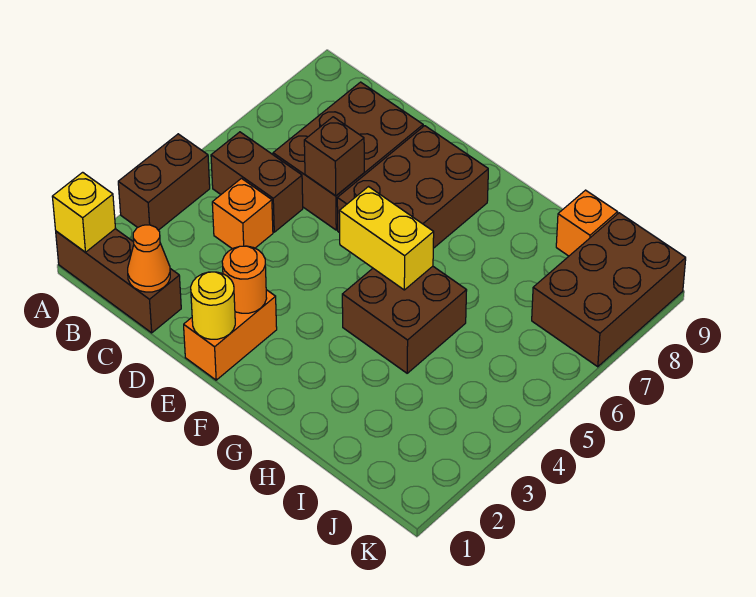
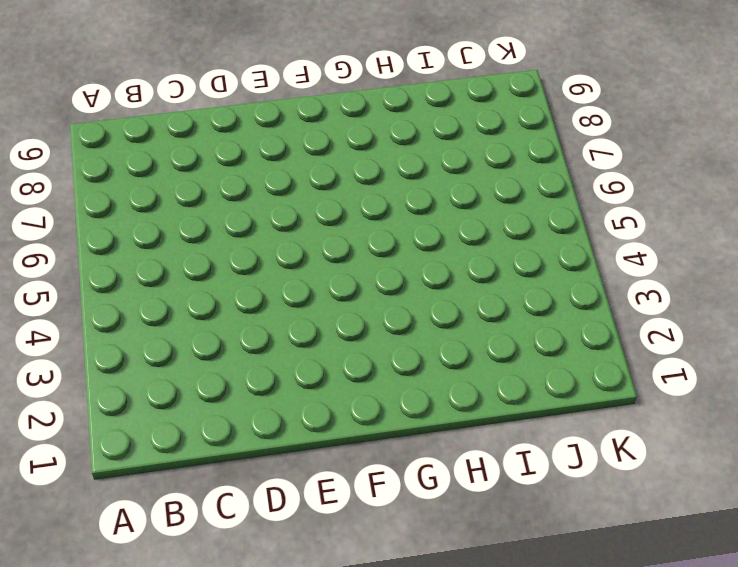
none -> brown brick A1:C1 level 1
none -> brown brick A3:A4 level 1
none -> brown brick B5:C5 level 1

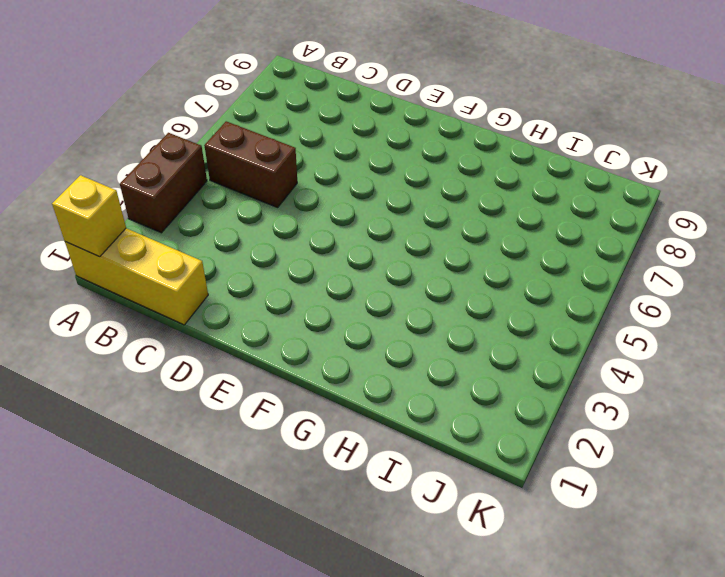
yellow brick A1:C1 level 1 -> brown brick A1:C1 level 1
none -> orange brick C4 level 1
none -> brown brick C6:D8 level 1
none -> orange brick E1:E2 level 1

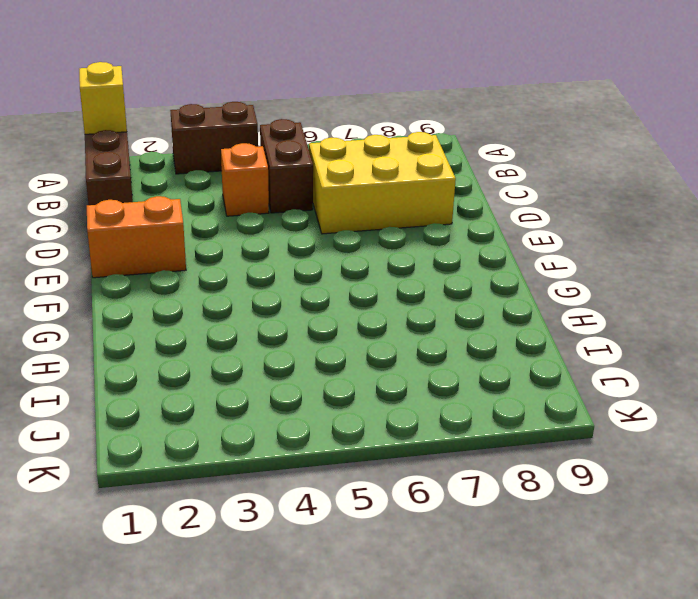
yellow brick C6:D8 level 1 -> brown brick C6:D8 level 1
none -> brown brick E6:F8 level 1
none -> brown brick G4:H5 level 1
none -> orange brick I9 level 1

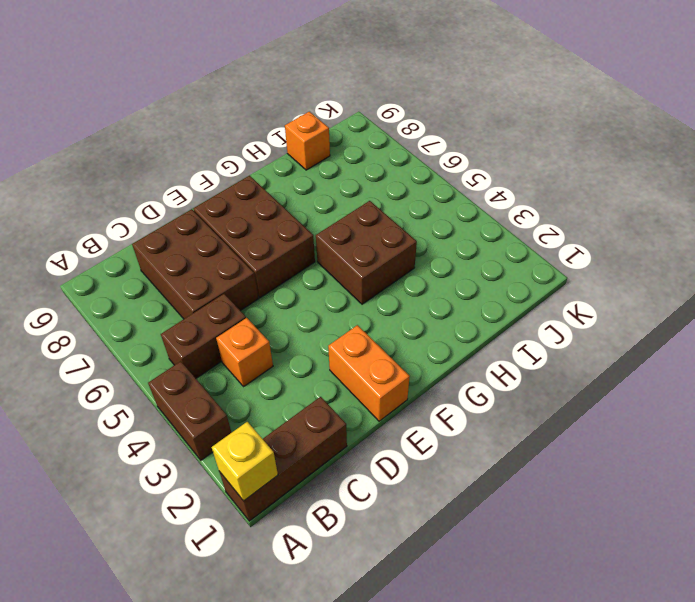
none -> brown brick J7:K9 level 1
none -> orange cone C1 level 2
none -> brown brick D6 level 2

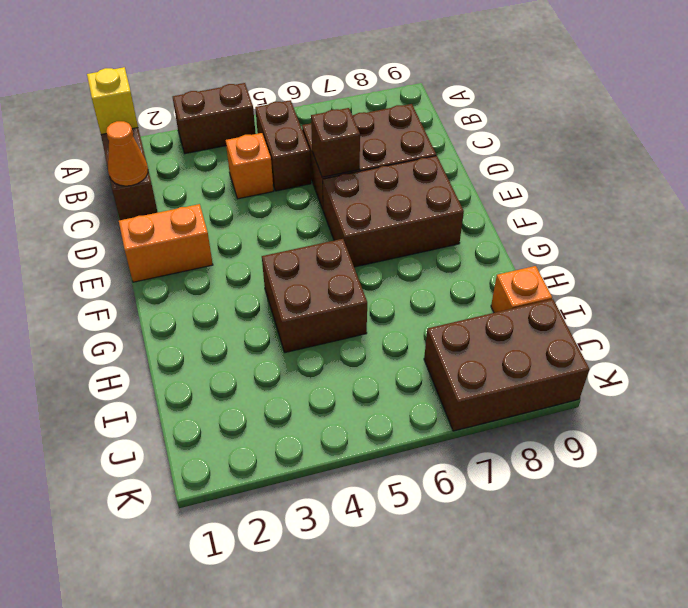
none -> yellow round brick E1 level 2
none -> orange round brick E2 level 2
none -> yellow brick F5:G5 level 2

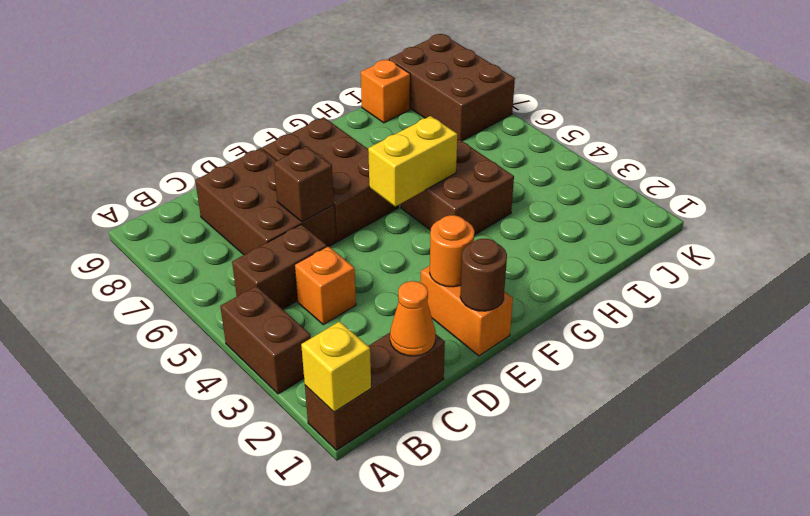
brown round brick E1 level 2 -> yellow round brick E1 level 2

